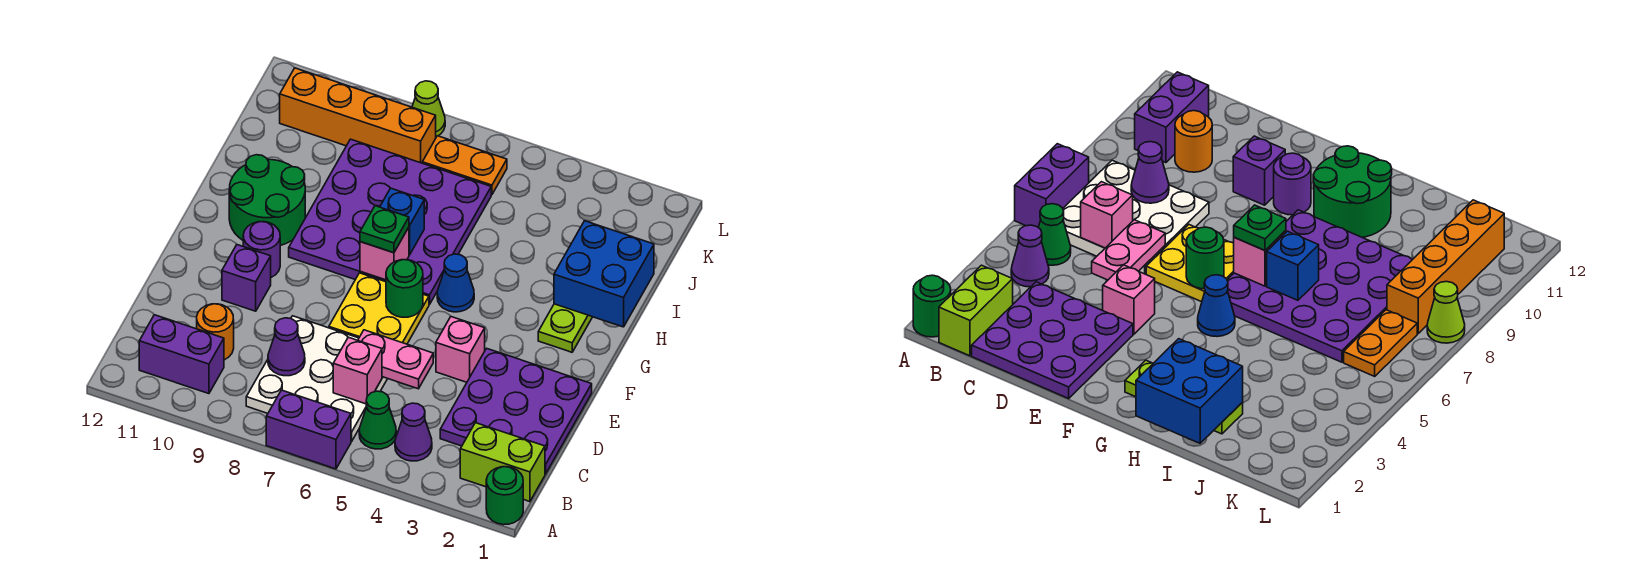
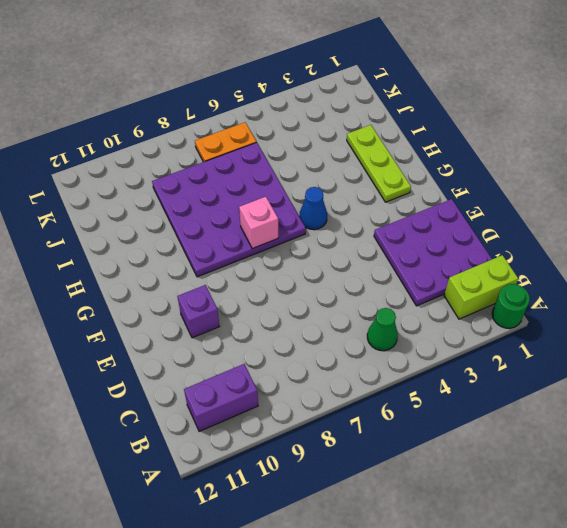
none -> purple brick A6:A7 level 1
none -> purple cone B4 level 1
none -> white plate B6:D8 level 1

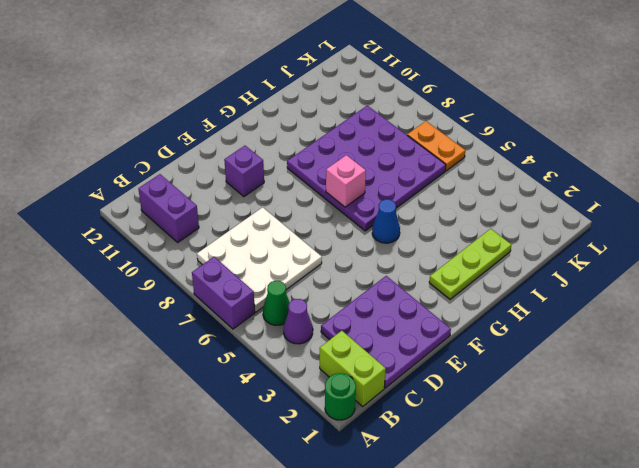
none -> orange round brick C10 level 1
none -> pink brick E4 level 1
none -> yellow plate E6:F7 level 1

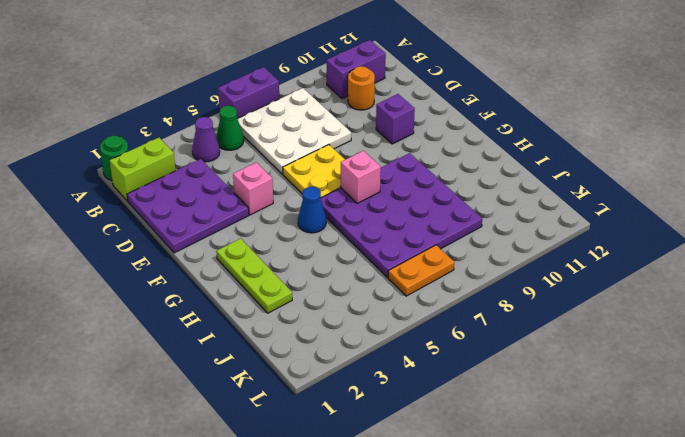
none -> purple round brick F10 level 1
none -> green round brick G10:H11 level 1
none -> orange brick K8:K11 level 1

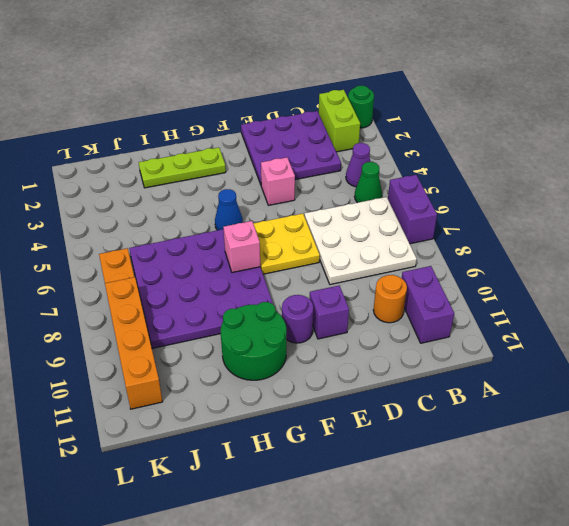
none -> lime cone L8 level 1
none -> pink brick C6 level 2
none -> purple cone C8 level 2

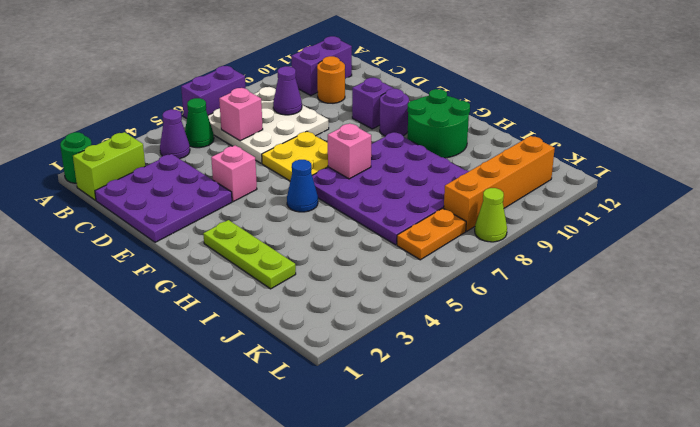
none -> pink plate D5:D6 level 2
none -> green round brick F6 level 2
none -> blue brick H1:I2 level 2

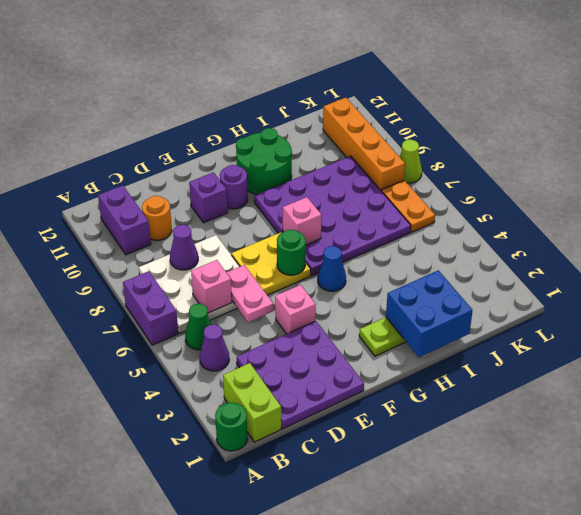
none -> blue brick H7 level 2
none -> green plate G7 level 3

